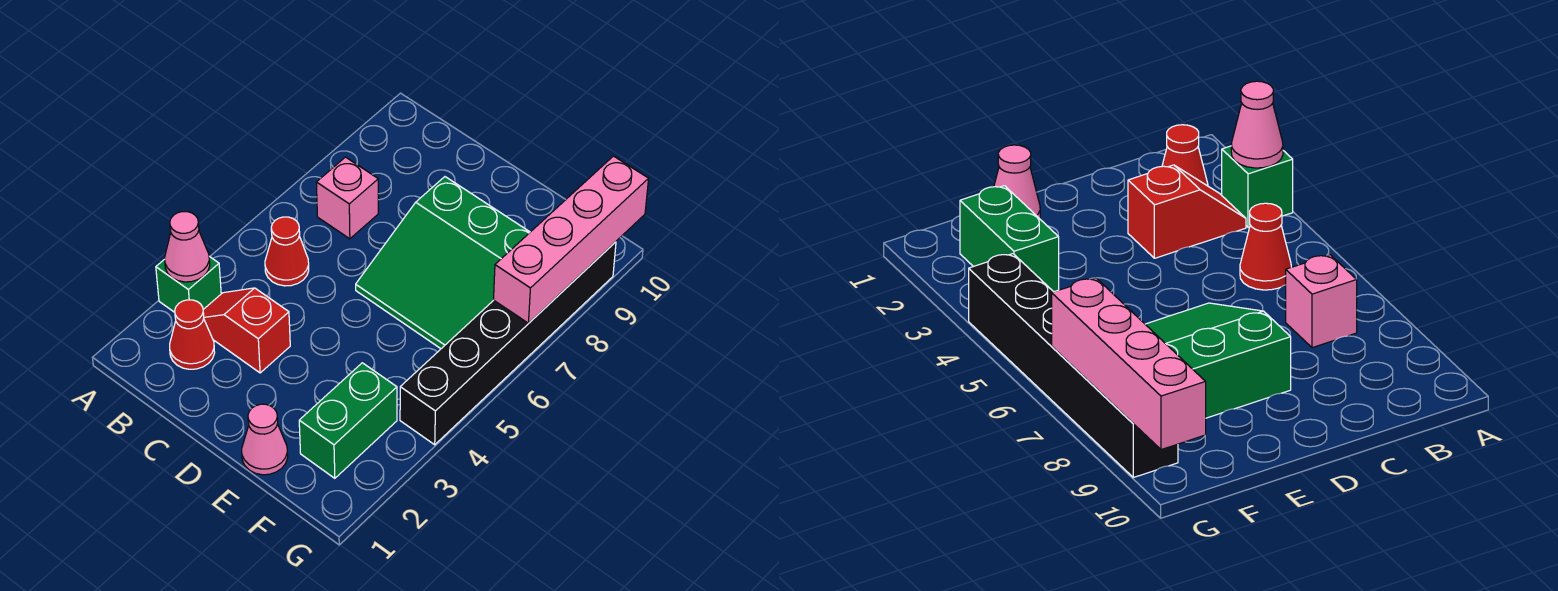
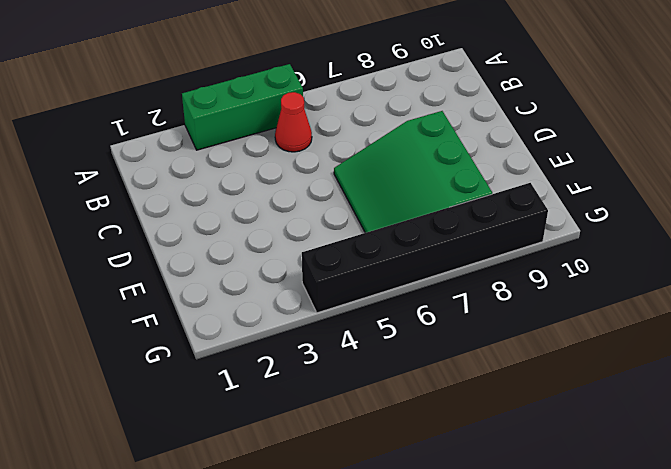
green brick A3:A5 level 1 -> green brick A3 level 1
none -> red cone B2 level 1
none -> red slope B3:C3 level 1 top C

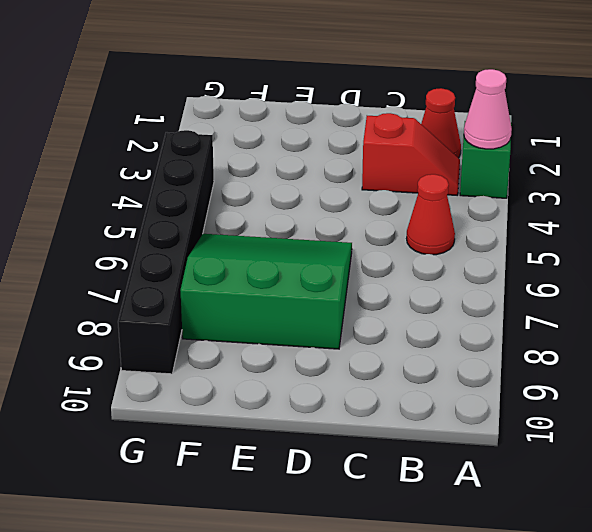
none -> pink brick B7 level 1
none -> pink cone E1 level 1

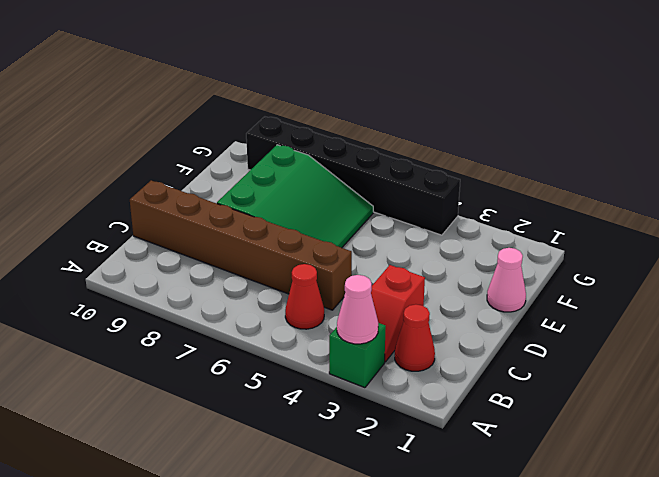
brown brick C5:C10 level 1 -> none
none -> pink brick B7 level 1
none -> green brick F2:F3 level 1

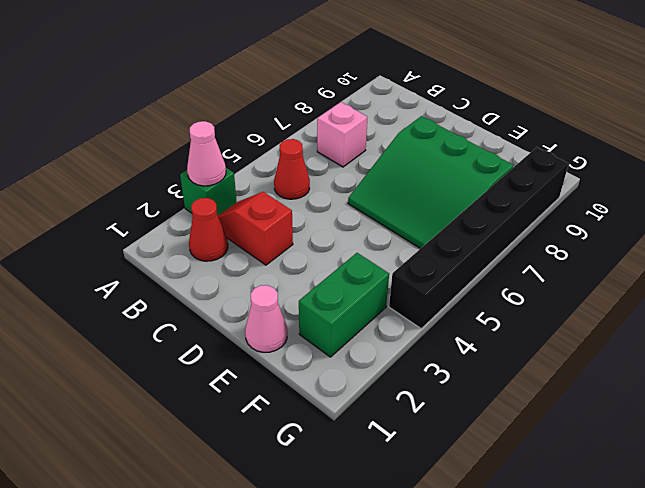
none -> pink brick G7:G10 level 2

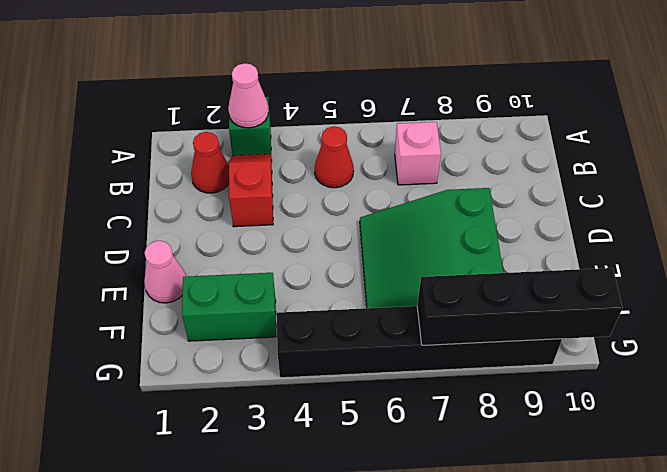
black brick G7:G10 level 2 -> pink brick G7:G10 level 2

